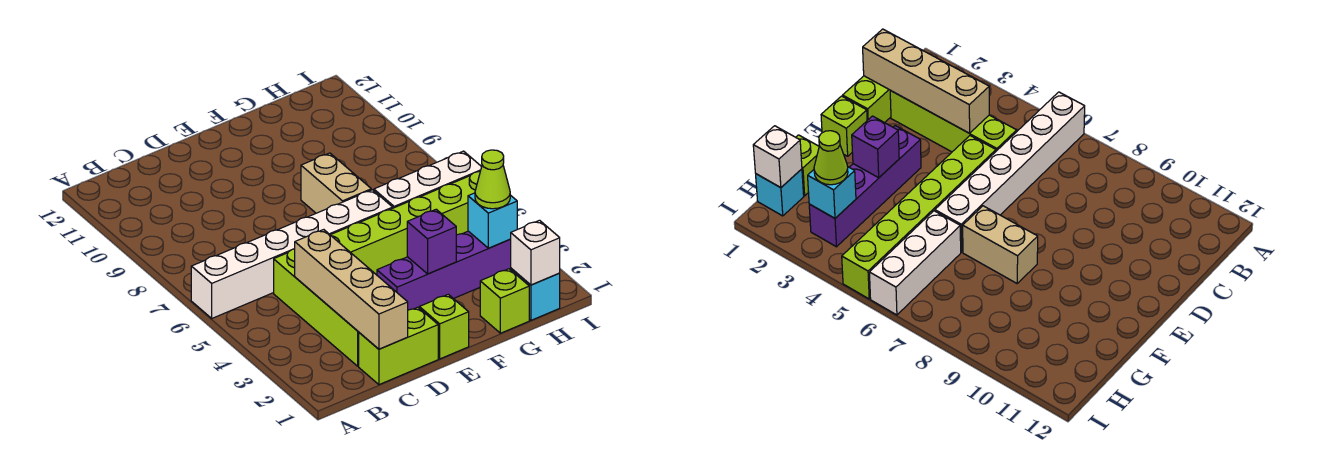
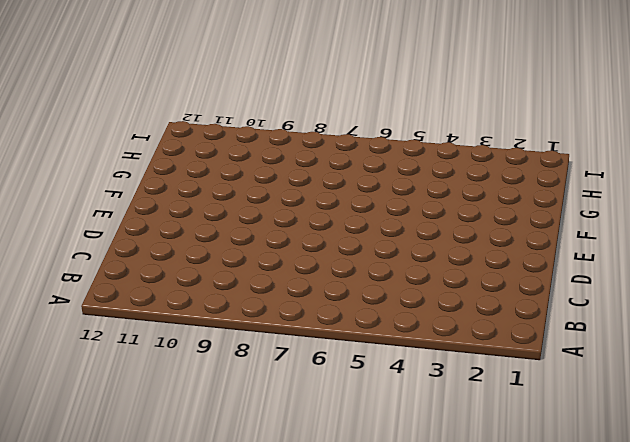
none -> white brick A6:F6 level 1
none -> lime brick C1:D1 level 1
none -> lime brick C2:C5 level 1

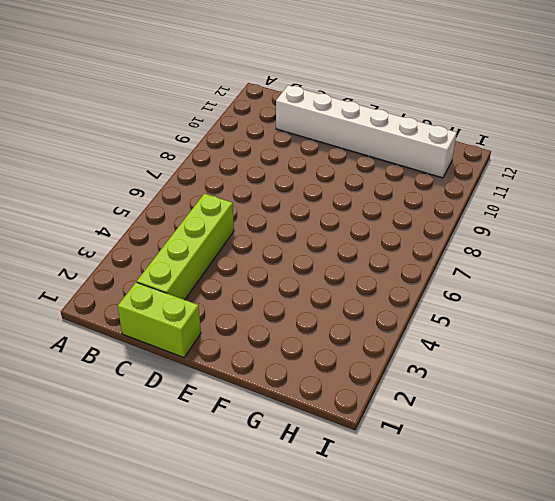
white brick C11:H11 level 1 -> white brick A6:F6 level 1
none -> lime brick D5:I5 level 1
none -> lime brick E1 level 1
none -> purple brick E3:H3 level 1

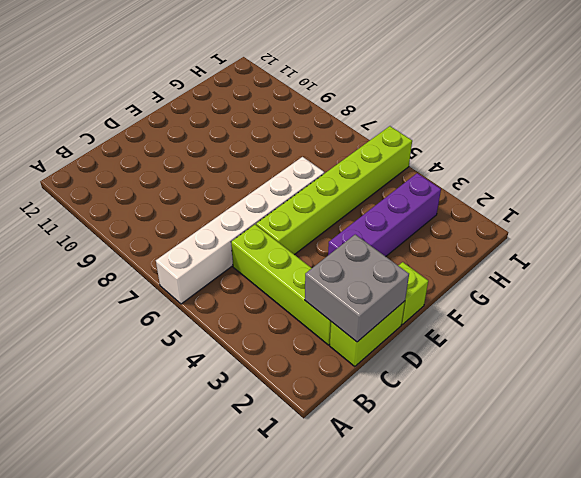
grey brick C1:D2 level 2 -> tan brick C1:C4 level 2
none -> tan brick F7:F8 level 1
none -> lime brick G1 level 1
none -> white brick G6:I6 level 1

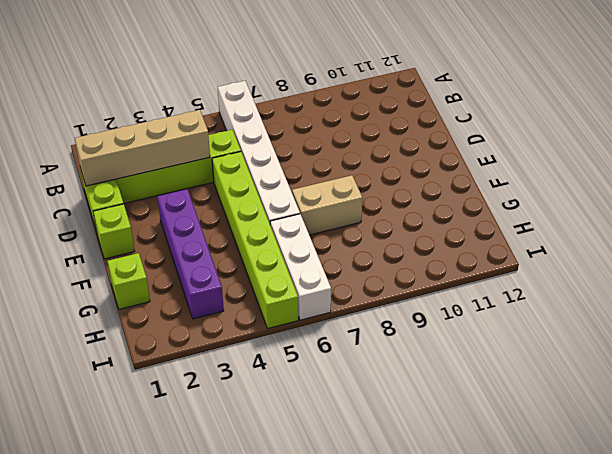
none -> cyan brick H1 level 1
none -> purple brick F3 level 2
none -> white brick H1 level 2

